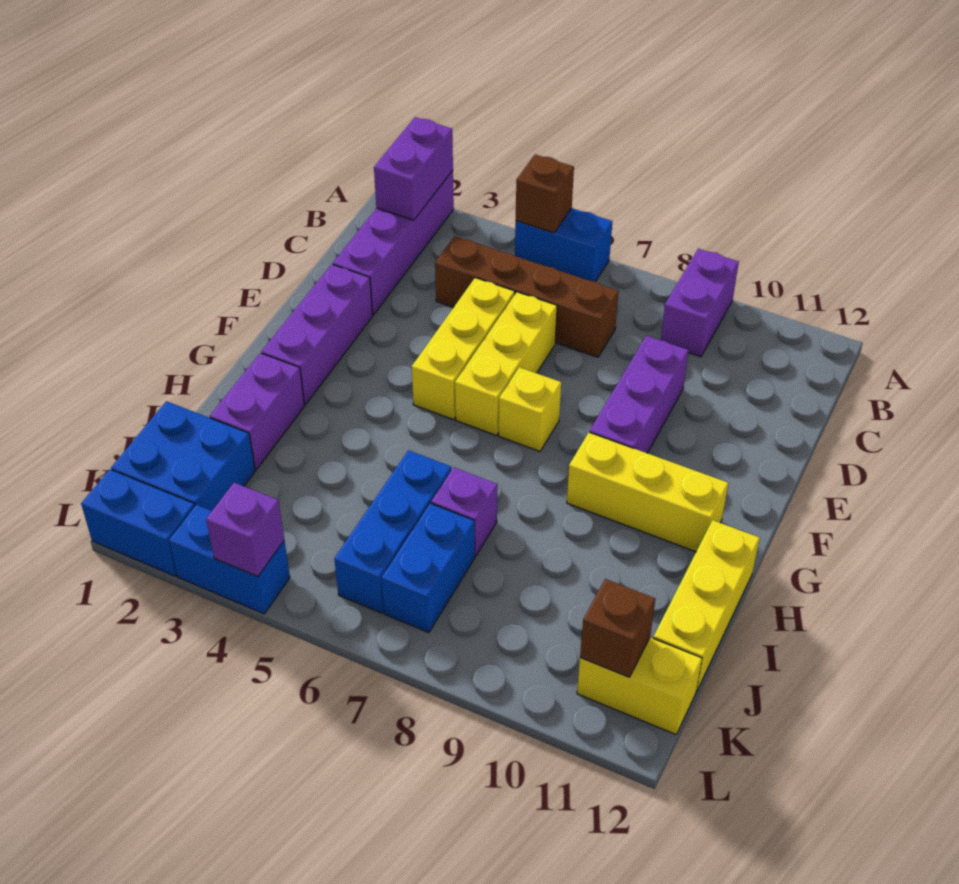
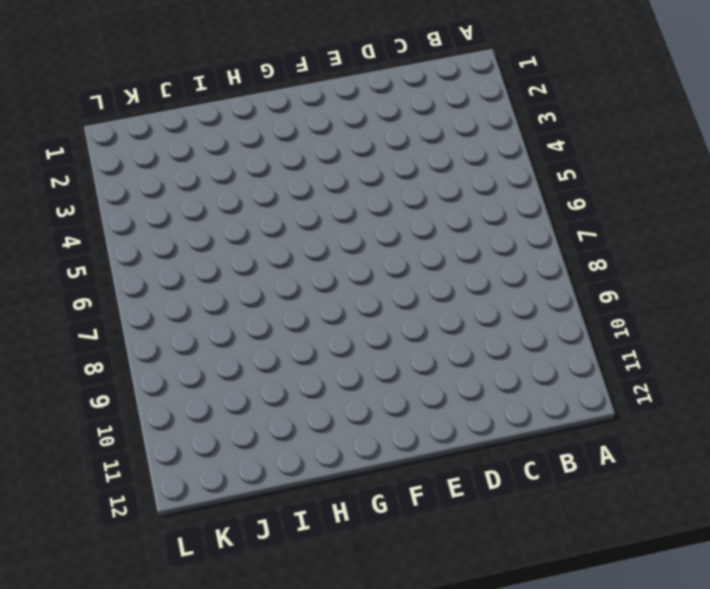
none -> purple brick A2:D2 level 1
none -> blue brick A5:A6 level 1
none -> purple brick A9:B9 level 1

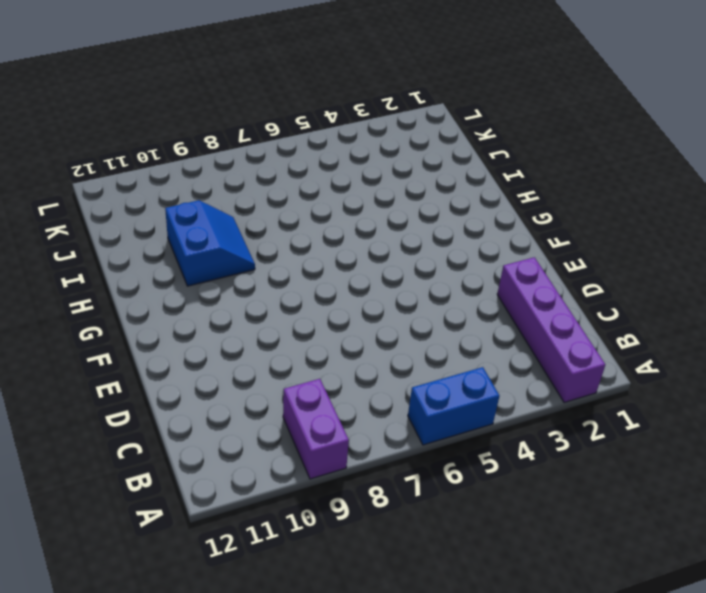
blue slope H9:I10 level 1 top 10 -> none
none -> brown brick C4:C7 level 1
none -> yellow brick D5:F5 level 1
none -> yellow brick D6:F6 level 1

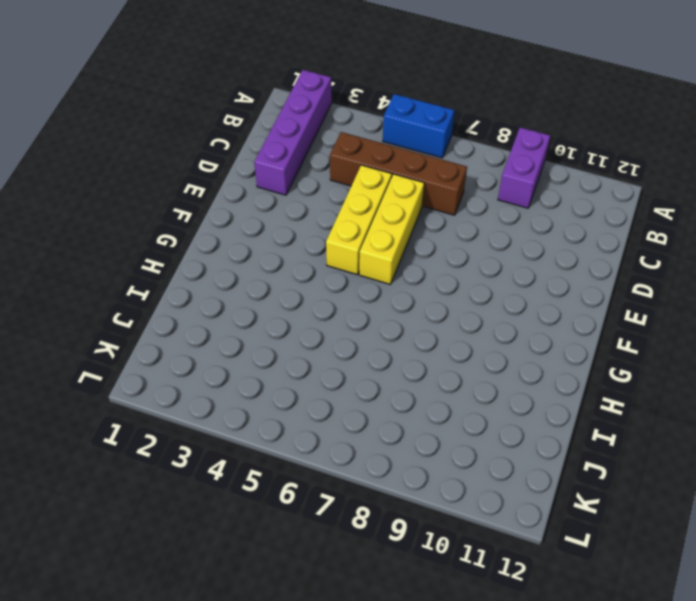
none -> purple brick D9:F9 level 1
none -> purple brick E2:G2 level 1
none -> yellow brick F7 level 1

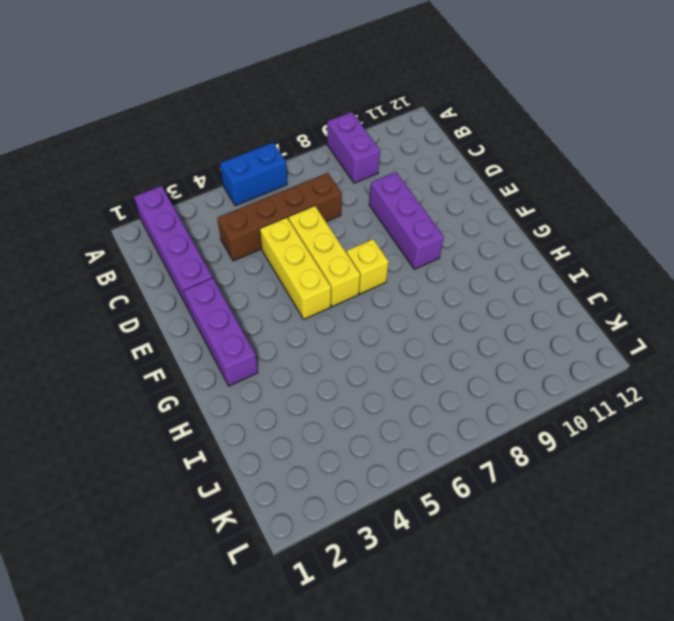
none -> yellow brick G9:G11 level 1
none -> purple brick H2:I2 level 1
none -> yellow brick H12:J12 level 1

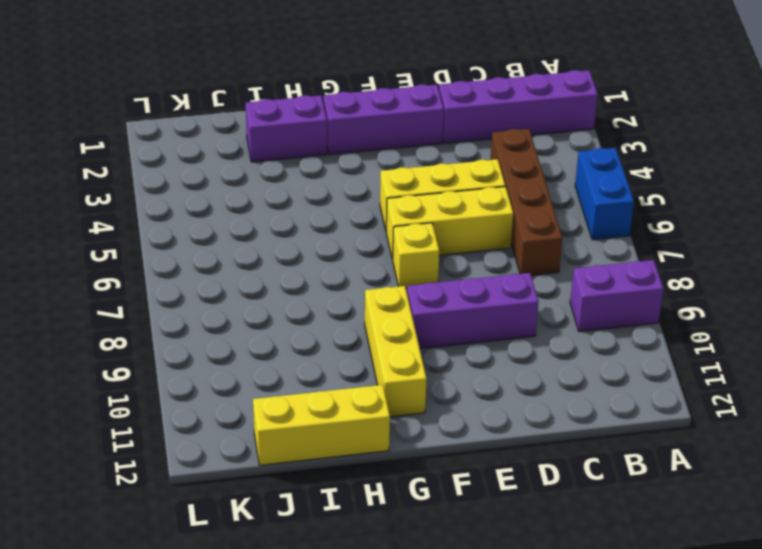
none -> blue brick I6:K6 level 1
none -> purple brick I7 level 1
none -> blue brick J1:K2 level 1

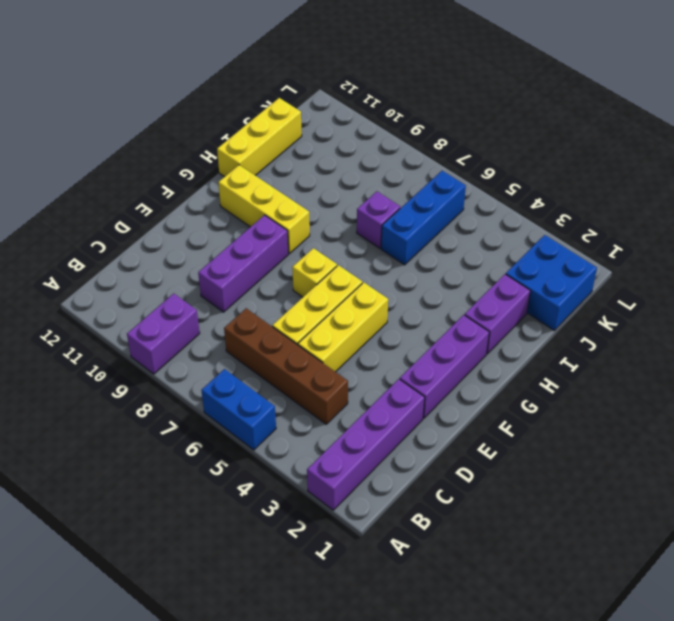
none -> blue brick J7:K7 level 1
none -> yellow brick K11:K12 level 1
none -> blue brick L1:L2 level 1

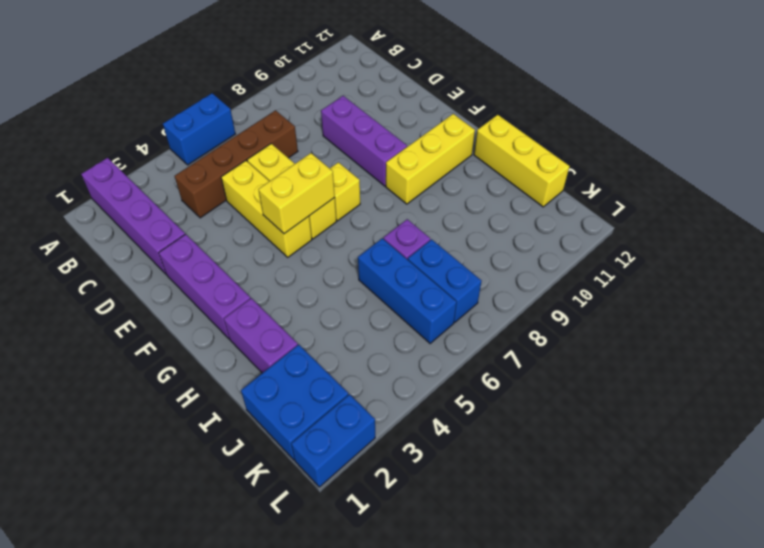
yellow brick F5:F6 level 2 -> yellow brick K11:K12 level 1
none -> purple brick A9:B9 level 1
none -> blue brick L3:L4 level 1
none -> purple brick A2:B2 level 2

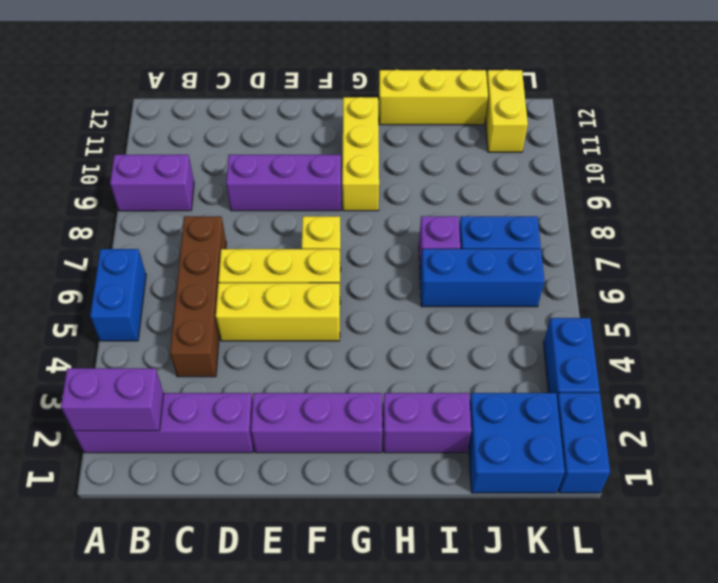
none -> brown brick A5 level 2
none -> brown brick K11 level 2
none -> purple brick L4 level 2

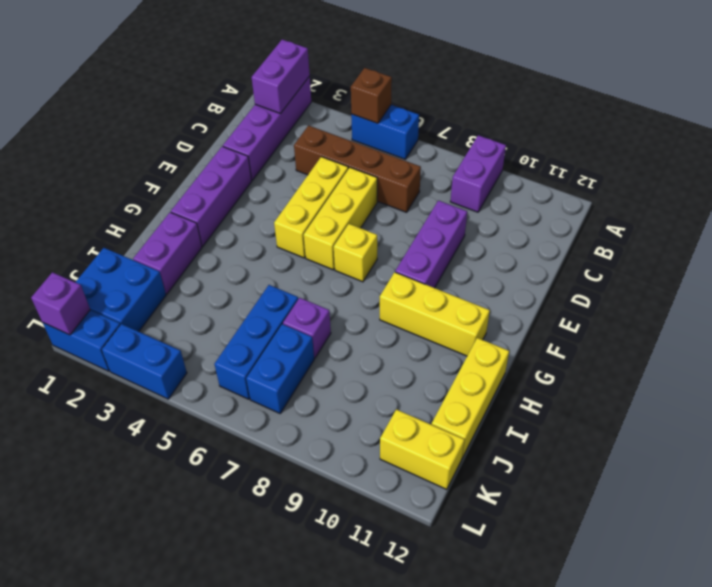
purple brick L1 level 2 -> purple brick L4 level 2
none -> brown brick K11 level 2

